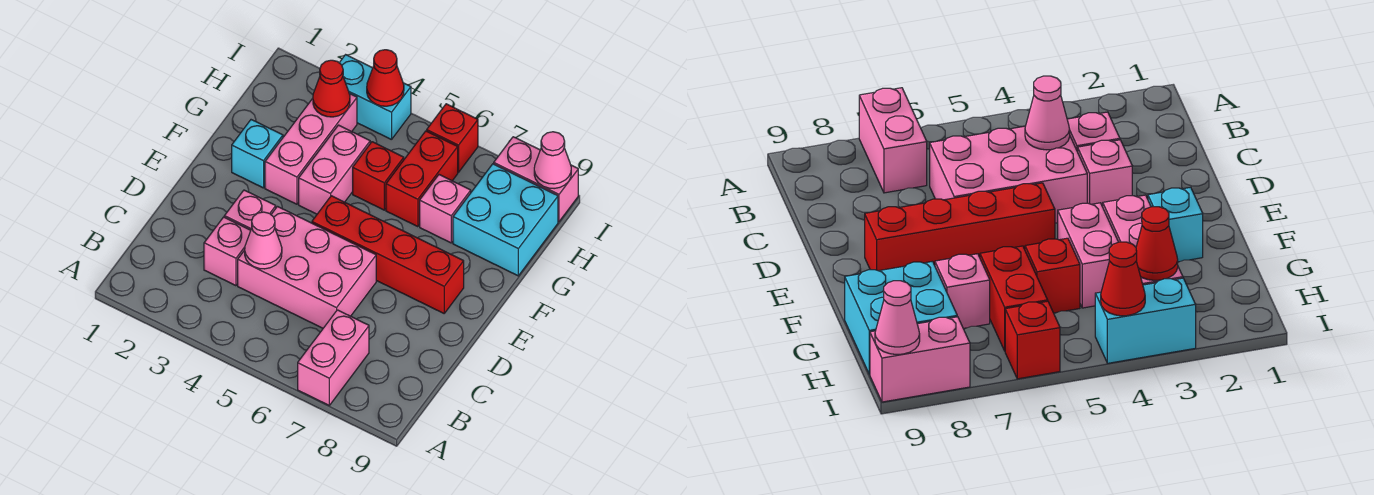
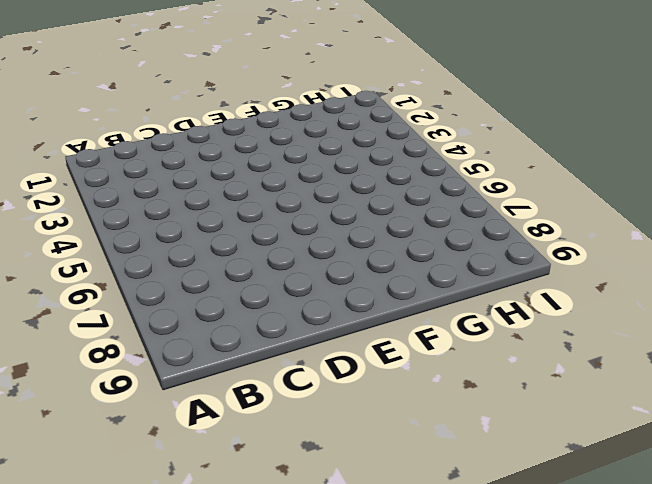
none -> pink brick A7:B7 level 1
none -> pink brick C3 level 1
none -> pink brick C4:D6 level 1

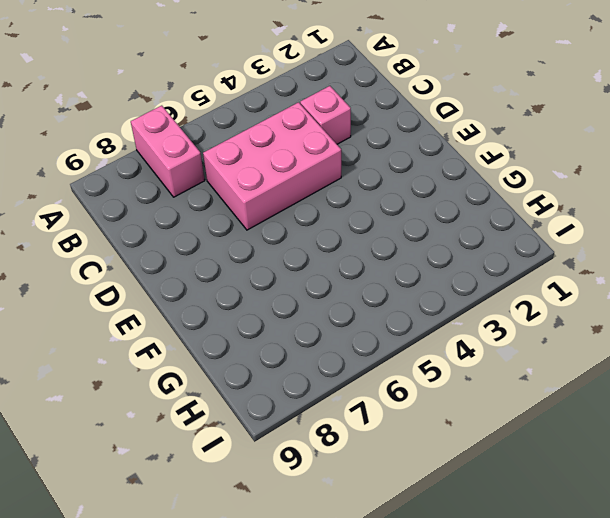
none -> pink brick D3 level 1
none -> red brick E5:E8 level 1
none -> cyan brick F2 level 1

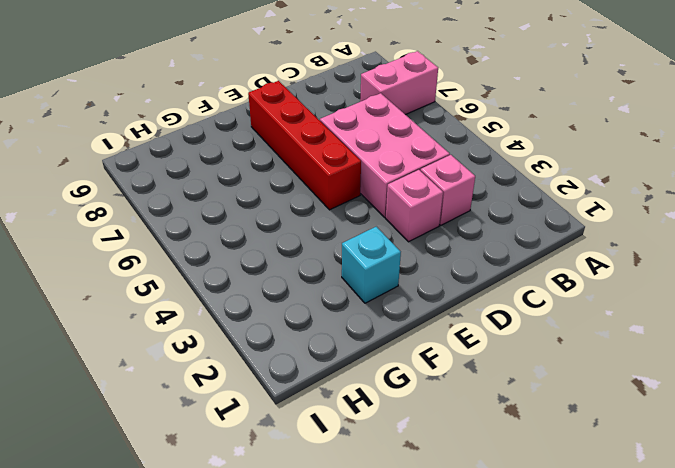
none -> pink brick F3:H3 level 1
none -> pink brick F4:G4 level 1
none -> red brick G5 level 1

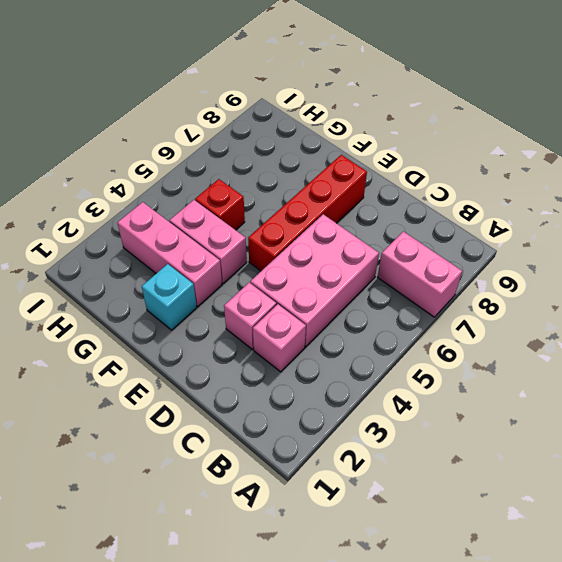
none -> red brick G6:H6 level 1
none -> pink brick G7 level 1
none -> cyan brick G8:H9 level 1

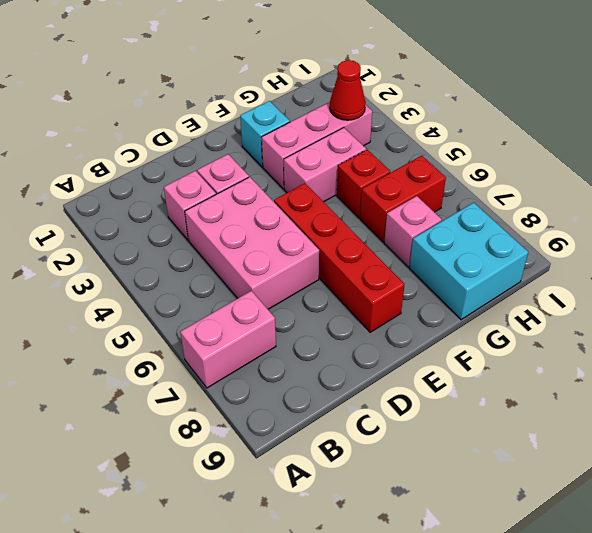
none -> cyan brick I3:I4 level 1
none -> red brick I6 level 1
none -> pink brick I8:I9 level 1

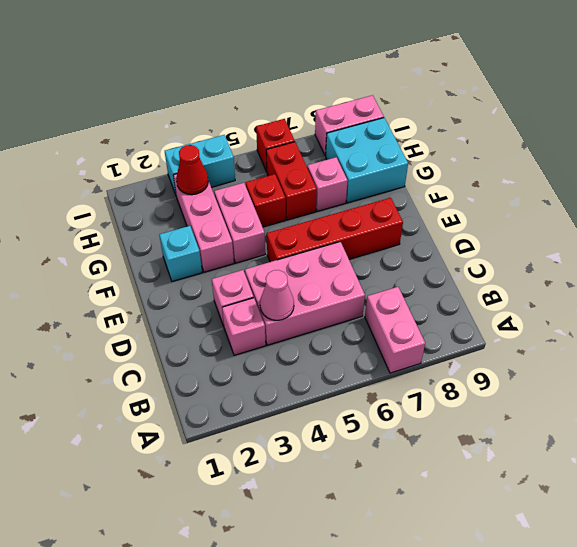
none -> red cone I4 level 2
none -> pink cone I9 level 2

